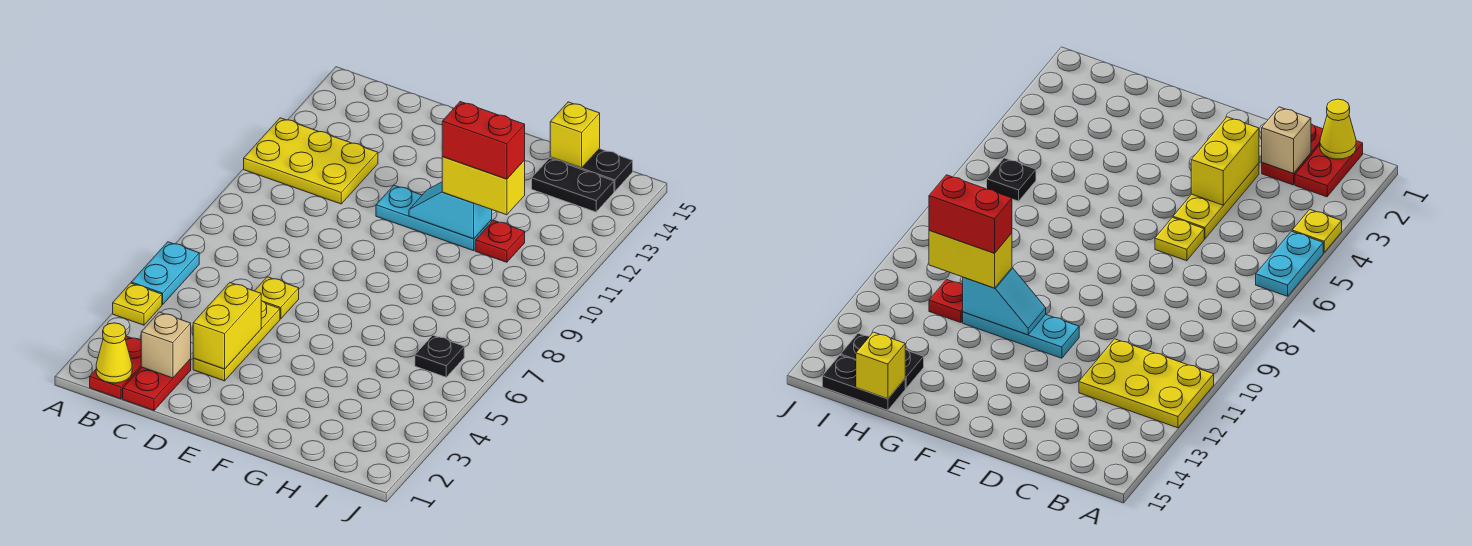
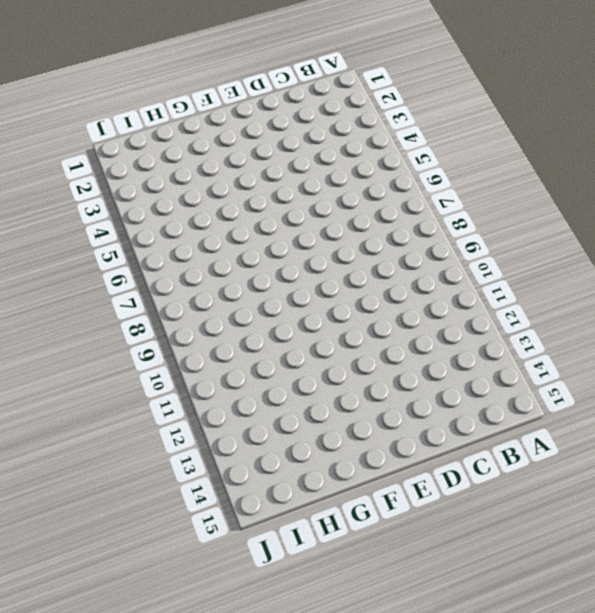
none -> yellow plate A4 level 1
none -> cyan plate A5:A6 level 1
none -> yellow plate A11:C12 level 1

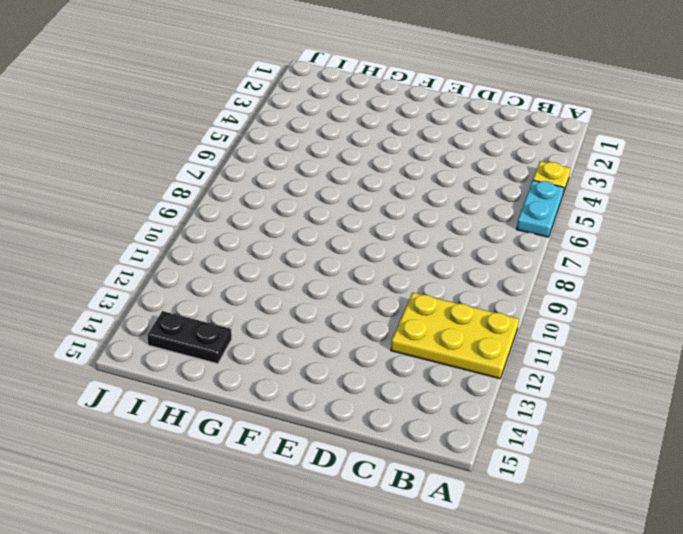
none -> red plate B1:B2 level 1
none -> red plate C1:C2 level 1
none -> yellow plate D3:D5 level 1

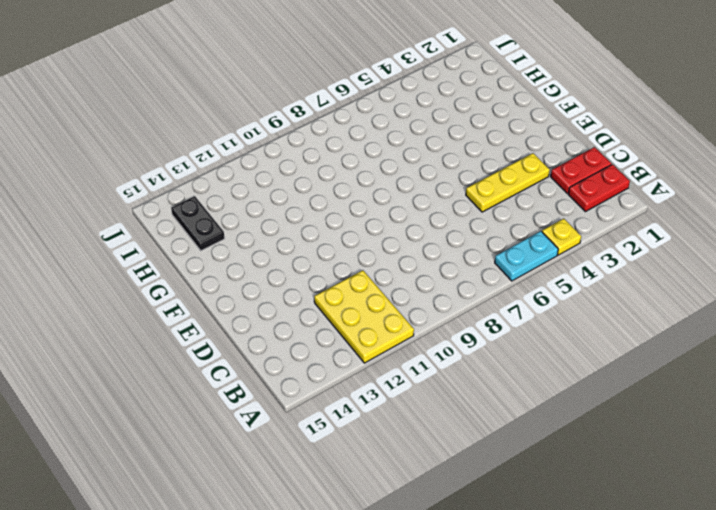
none -> yellow plate D6 level 1
none -> cyan plate E11:G11 level 1
none -> red plate H11 level 1

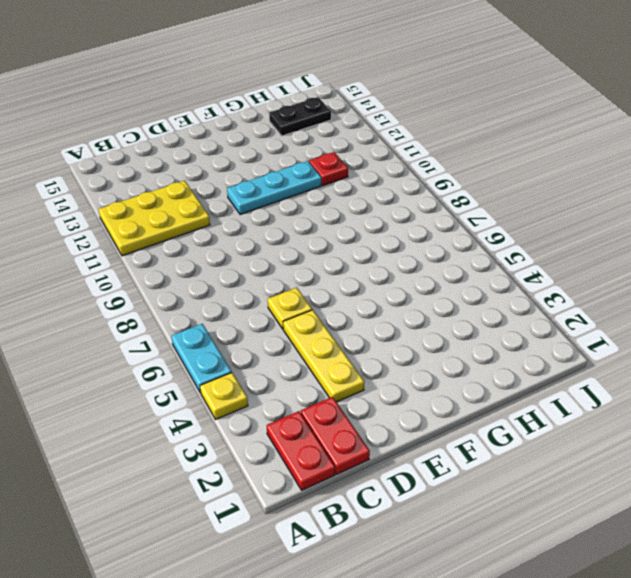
none -> black plate H15:I15 level 1
none -> black plate I6 level 1
none -> yellow cone B1 level 2

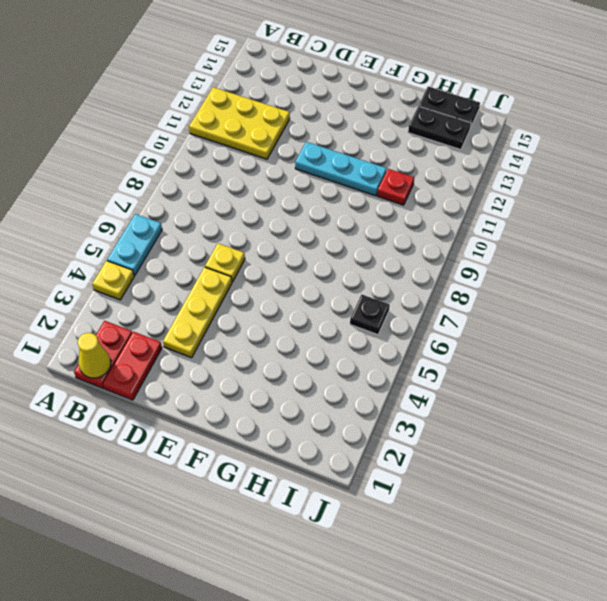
none -> tan brick C2 level 2
none -> yellow brick D3:D4 level 2
none -> cyan slope F11:G11 level 2 top G

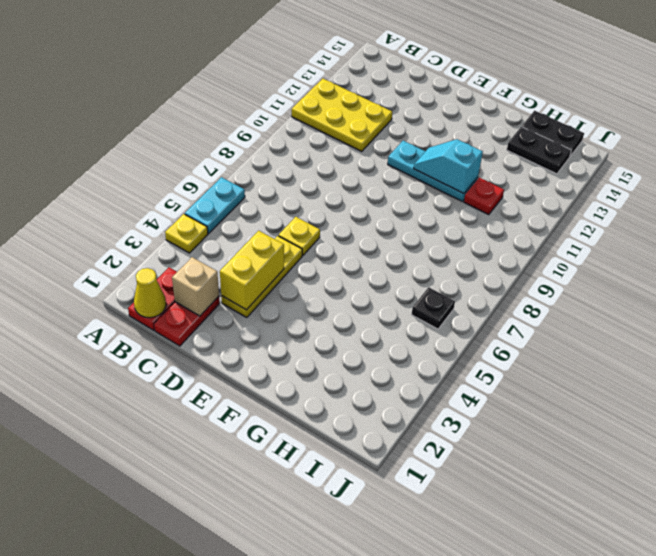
none -> yellow brick H15 level 2
none -> yellow brick G11:H11 level 3
none -> red brick G11:H11 level 4

